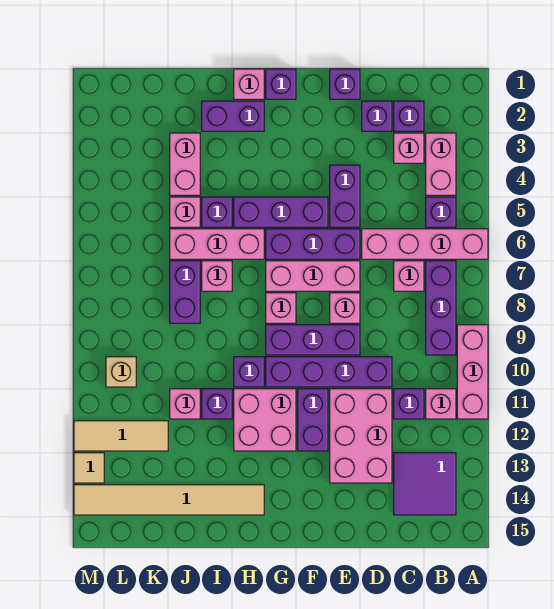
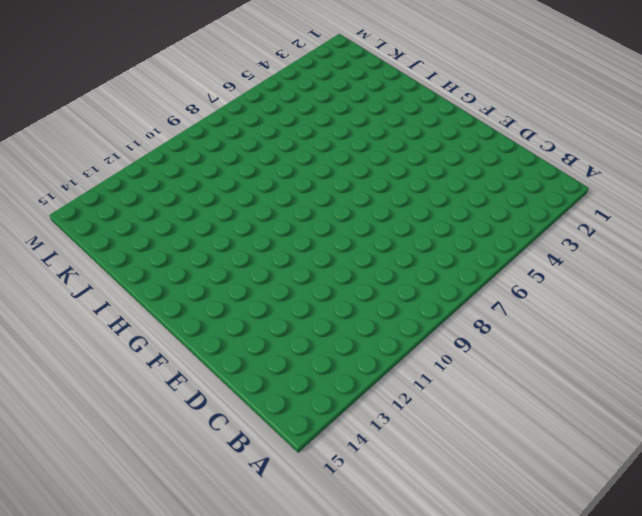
none -> pink brick A6:D6 level 1
none -> pink brick A9:A11 level 1
none -> pink brick B3:B4 level 1
none -> purple brick B5 level 1

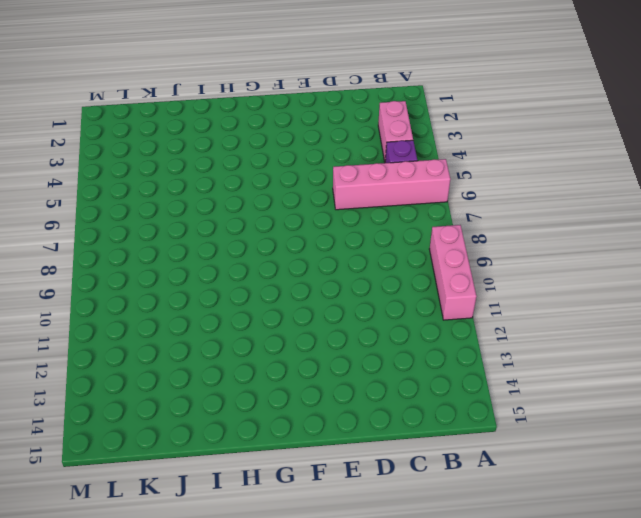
none -> purple brick B7:B9 level 1
none -> pink brick B11 level 1
none -> purple tile B13:C14 level 1
none -> purple brick C2 level 1

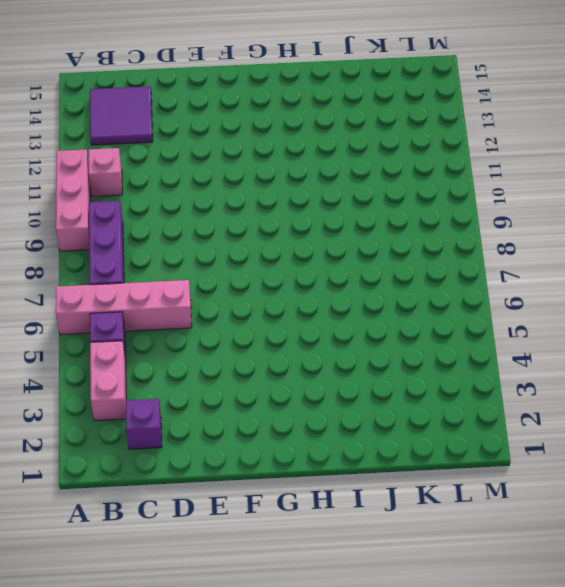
none -> pink brick C3 level 1
none -> pink brick C7 level 1
none -> purple brick C11 level 1
none -> purple brick D2 level 1

